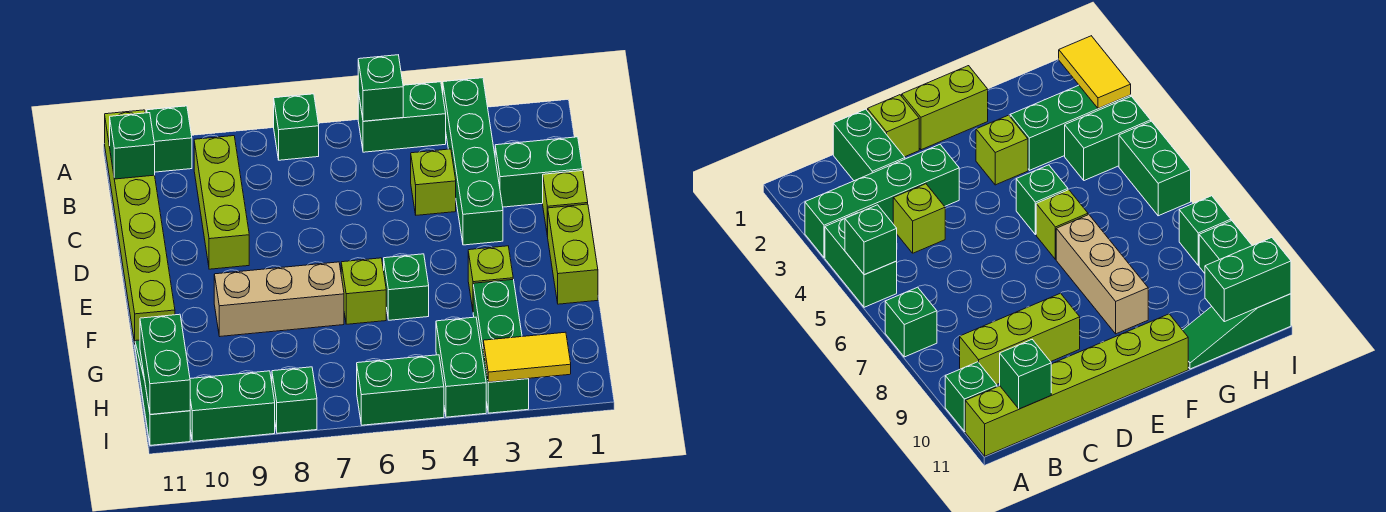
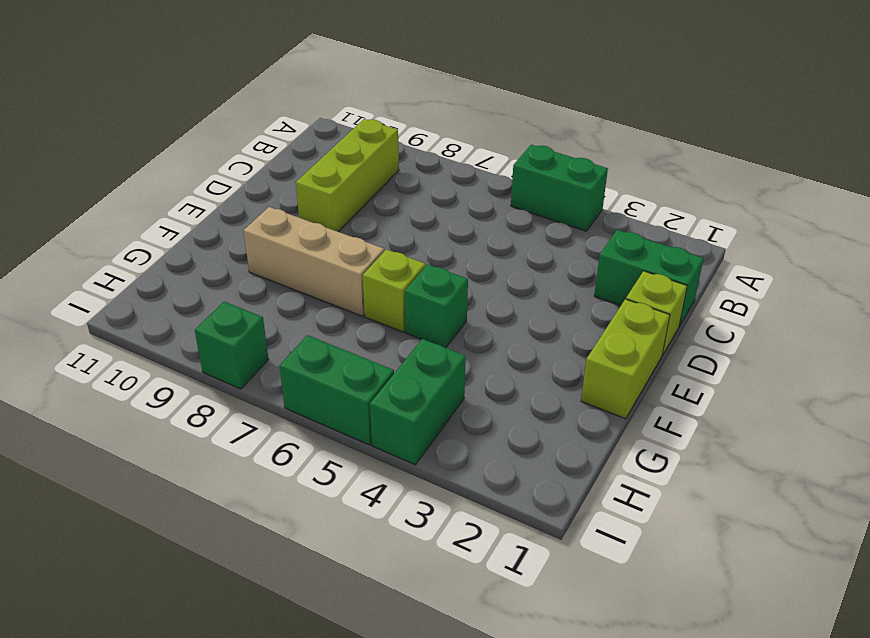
none -> green brick A3:D3 level 1
none -> green brick A7 level 1
none -> green brick A10 level 1

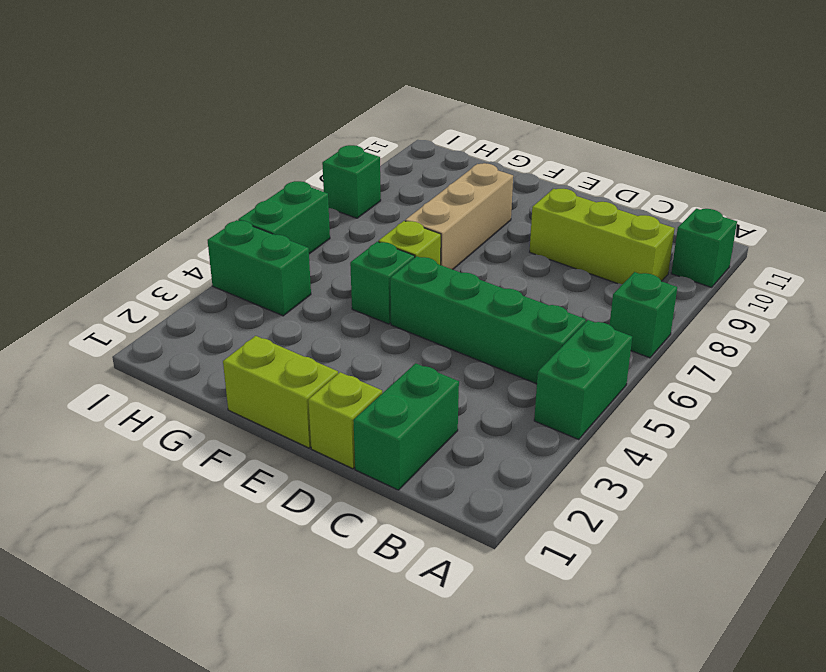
green brick B5:E5 level 1 -> green brick A3:D3 level 1
none -> lime brick A11:F11 level 1
none -> lime brick C4 level 1
none -> lime brick F3 level 1

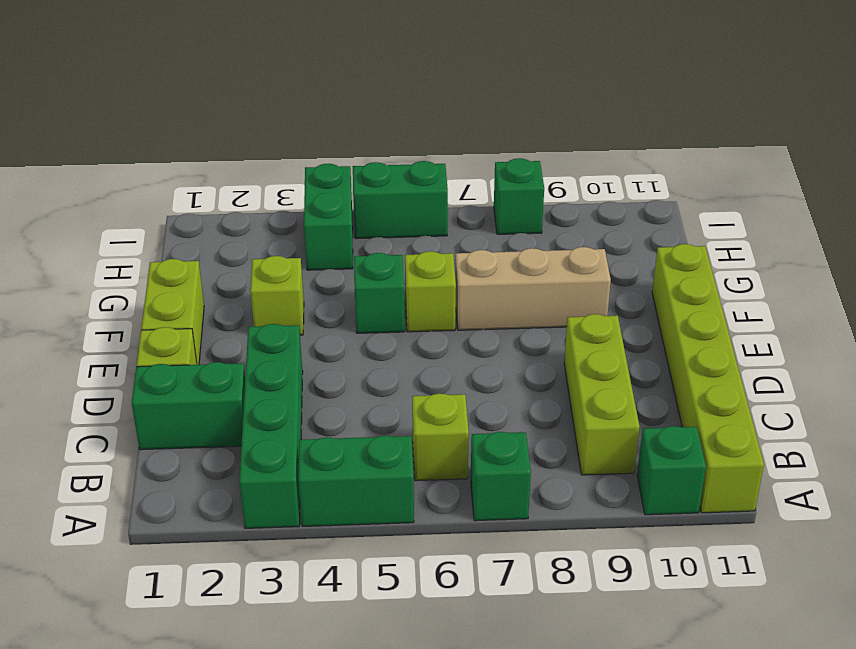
lime brick B6 level 1 -> lime brick C4 level 1
none -> green brick G3:I3 level 1
none -> green slope G11:I11 level 1 top I
none -> green brick I9:I10 level 1

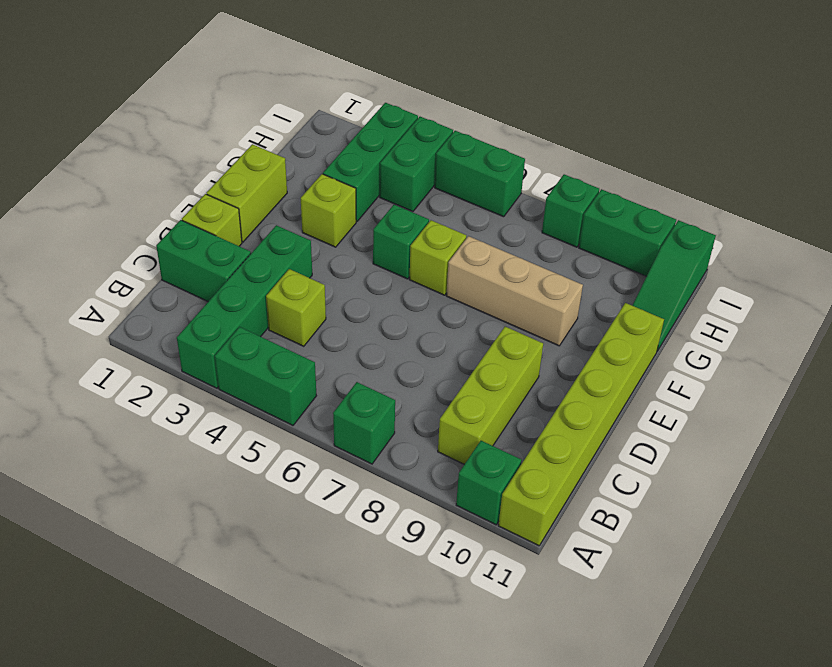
none -> green brick A5 level 2
none -> green brick B11 level 2
none -> green brick H11:I11 level 2

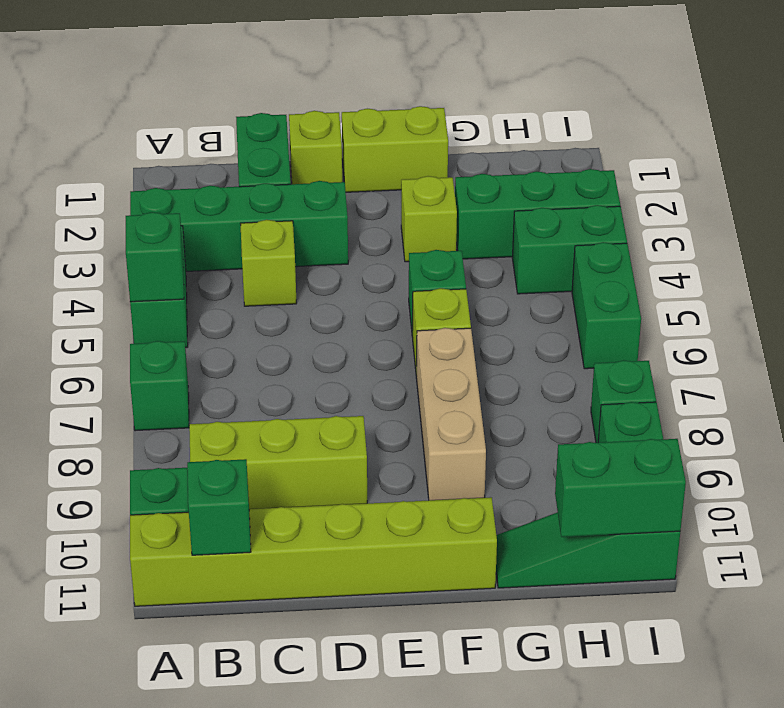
none -> yellow tile I2:I3 level 2

